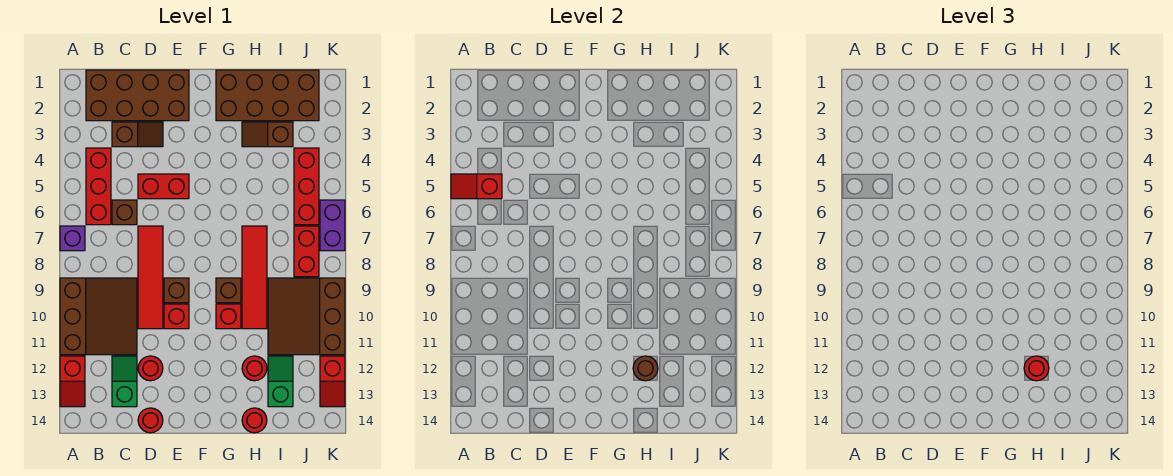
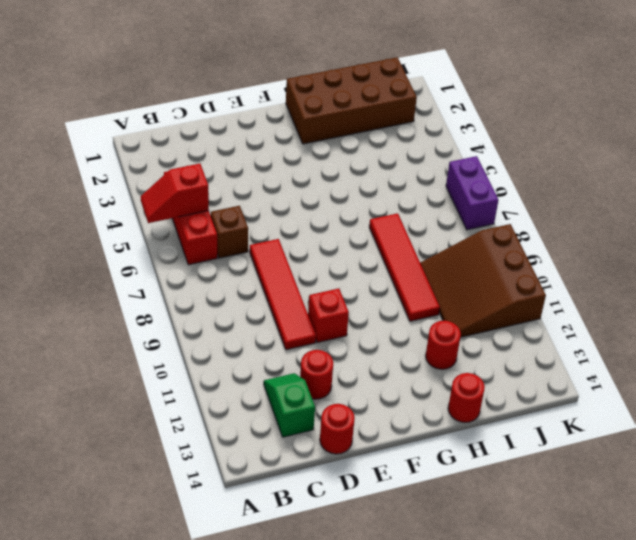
none -> purple brick A7 level 1
none -> brown slope A9:C11 level 1 top A
none -> red slope A12:A13 level 1 top 12
none -> brown brick B1:E2 level 1

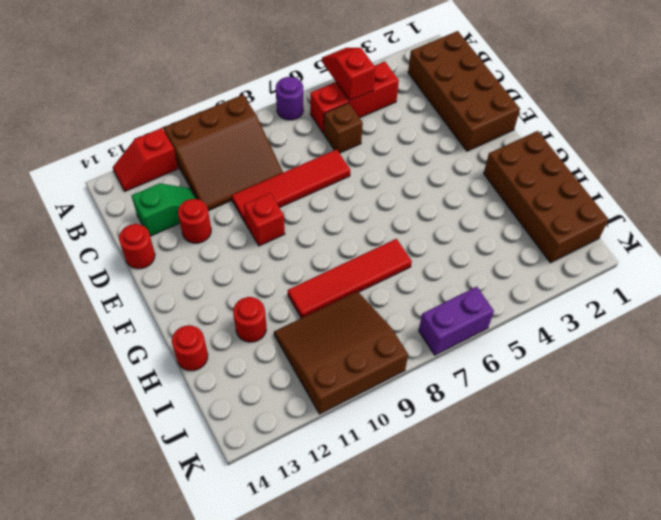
purple round brick A7 level 1 -> purple brick A7 level 1
none -> brown slope C3:D3 level 1 top C
none -> red brick D5:E5 level 1
none -> brown brick E9 level 1
none -> brown brick G9 level 1

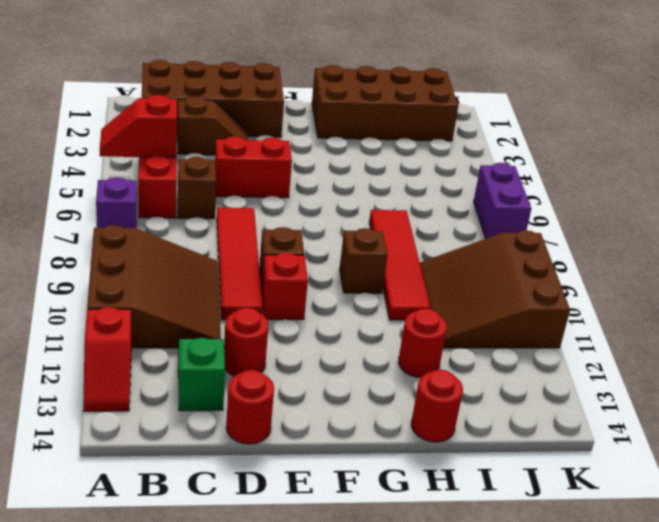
none -> red brick G10 level 1
none -> brown slope H3:I3 level 1 top I
none -> green slope I12:I13 level 1 top 13
none -> red brick J4:J6 level 1

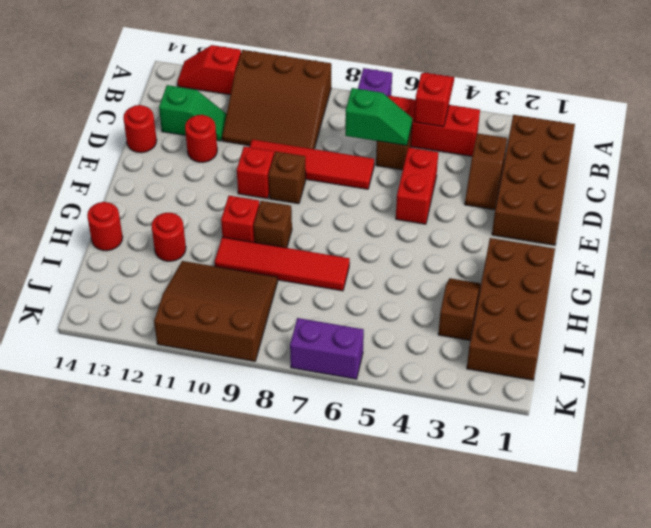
green slope C6:C7 level 2 top 7 -> green slope I12:I13 level 1 top 13
none -> red brick J4:J6 level 1
none -> red brick J7:J8 level 1
none -> red slope K12:K13 level 1 top 12
none -> brown round brick H12 level 2

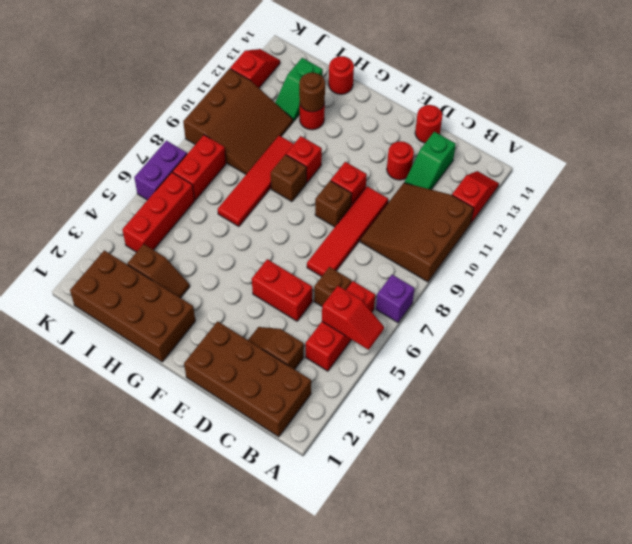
none -> red round brick H12 level 3

